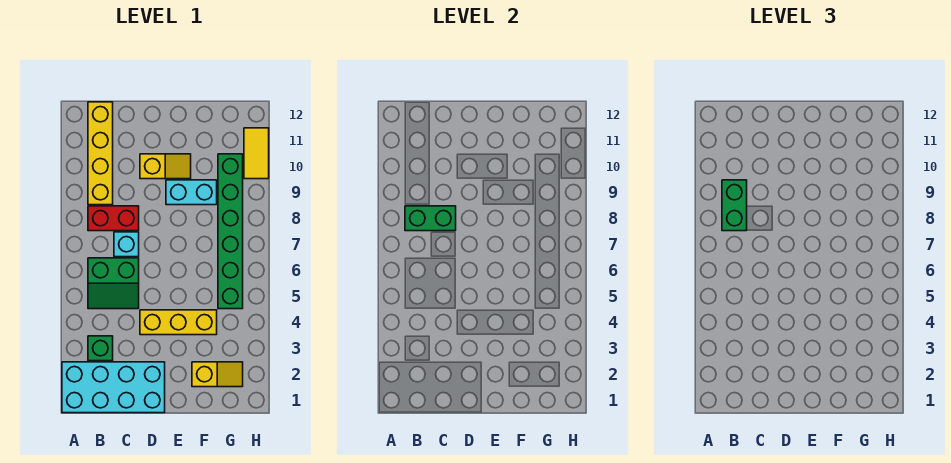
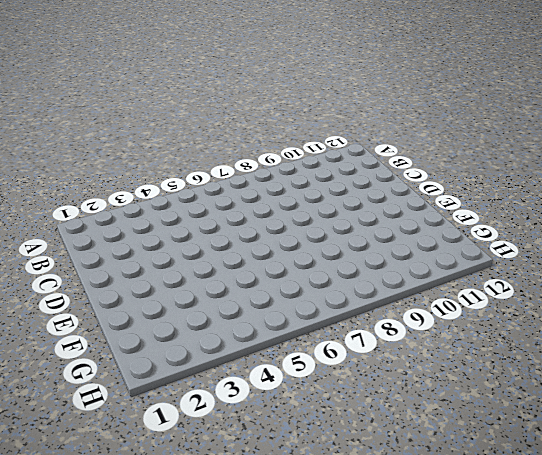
none -> cyan brick A1:D2 level 1
none -> green brick B3 level 1
none -> green slope B5:C6 level 1 top 6

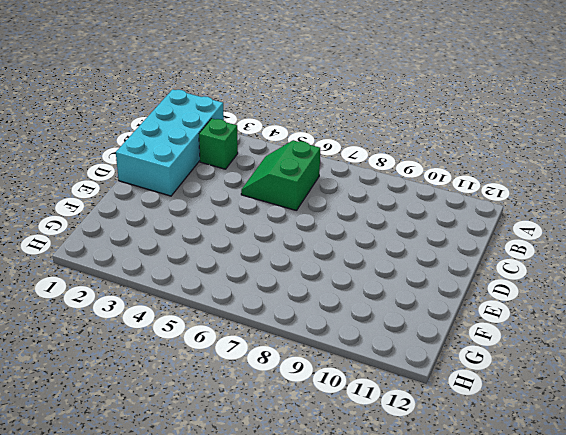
none -> red brick B8:C8 level 1
none -> yellow brick B9:B12 level 1
none -> cyan brick C7 level 1

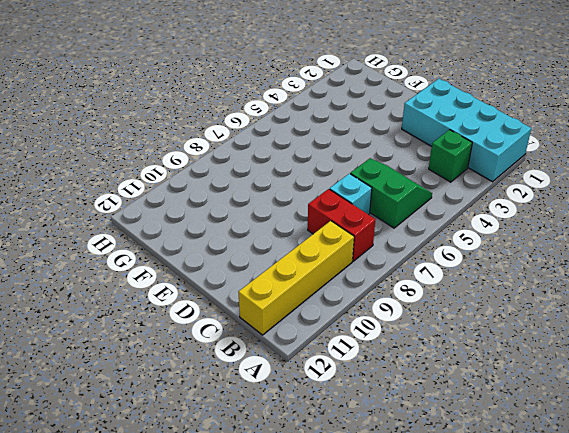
none -> yellow brick D4:F4 level 1
none -> yellow slope D10:E10 level 1 top D
none -> cyan brick E9:F9 level 1

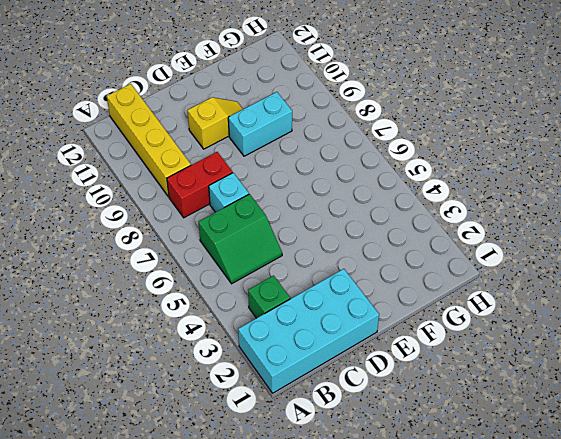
none -> yellow brick D4:F4 level 1
none -> yellow slope F2:G2 level 1 top F
none -> green brick G5:G10 level 1

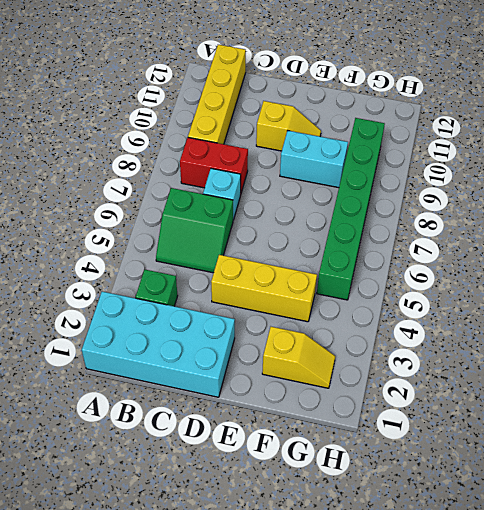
none -> yellow tile H10:H11 level 1
none -> green brick B8:C8 level 2
none -> green brick B8:B9 level 3

